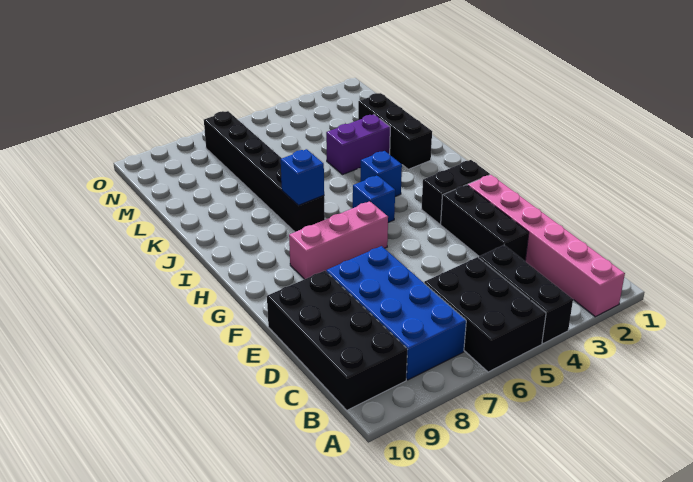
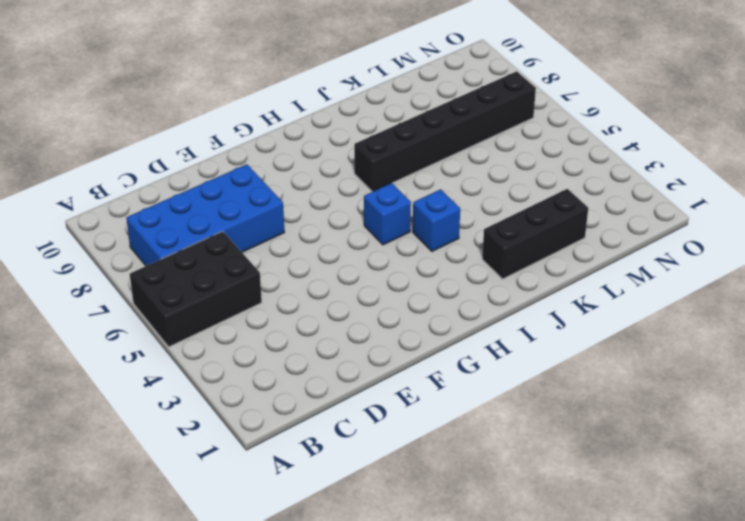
none -> pink brick A2:F2 level 1
none -> black brick A4:C4 level 1
none -> black brick B9:E10 level 1

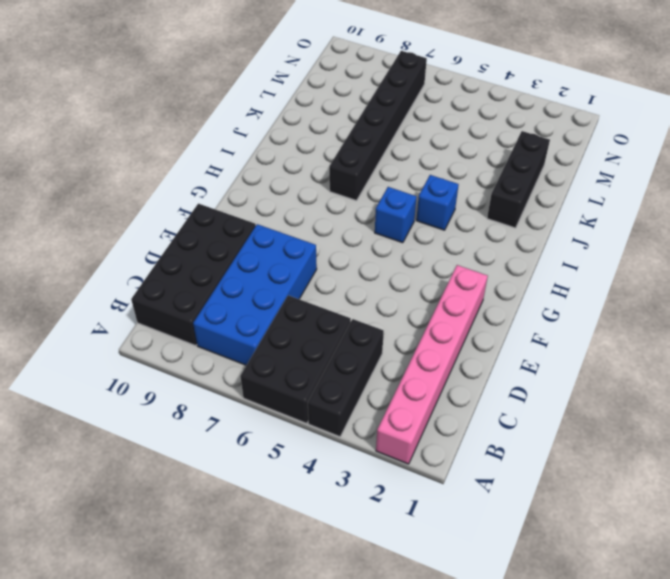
none -> black brick D3:F3 level 1
none -> black brick G2:G3 level 1
none -> pink brick G6:G8 level 1

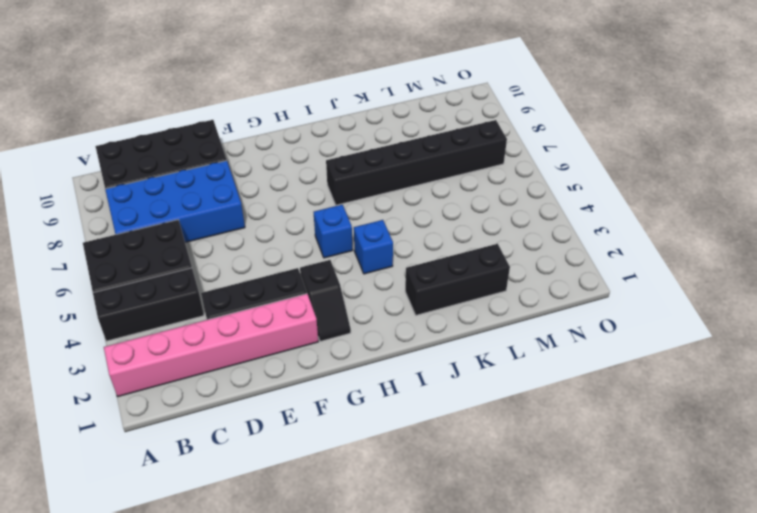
black slope G2:G3 level 1 top 3 -> black brick G2:G3 level 1
none -> pink brick G6:G8 level 1
none -> purple brick K3:K4 level 1
none -> blue brick I7 level 2

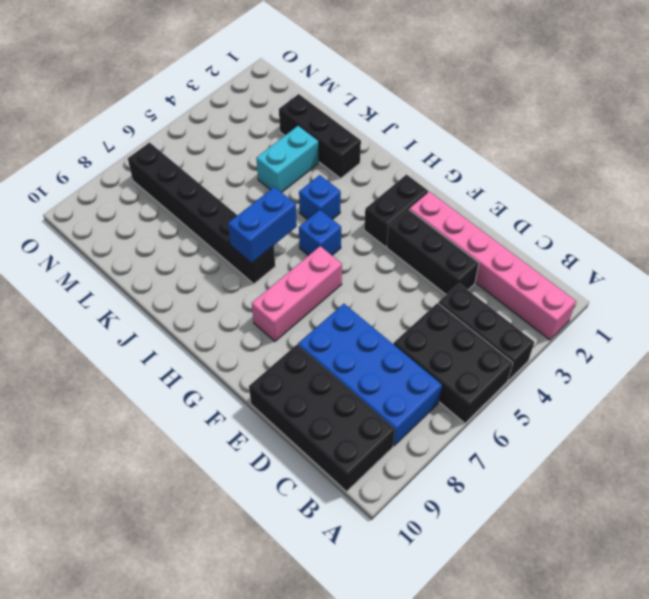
blue brick I6:I7 level 2 -> blue brick I7 level 2
cyan brick K3:K4 level 1 -> purple brick K3:K4 level 1

